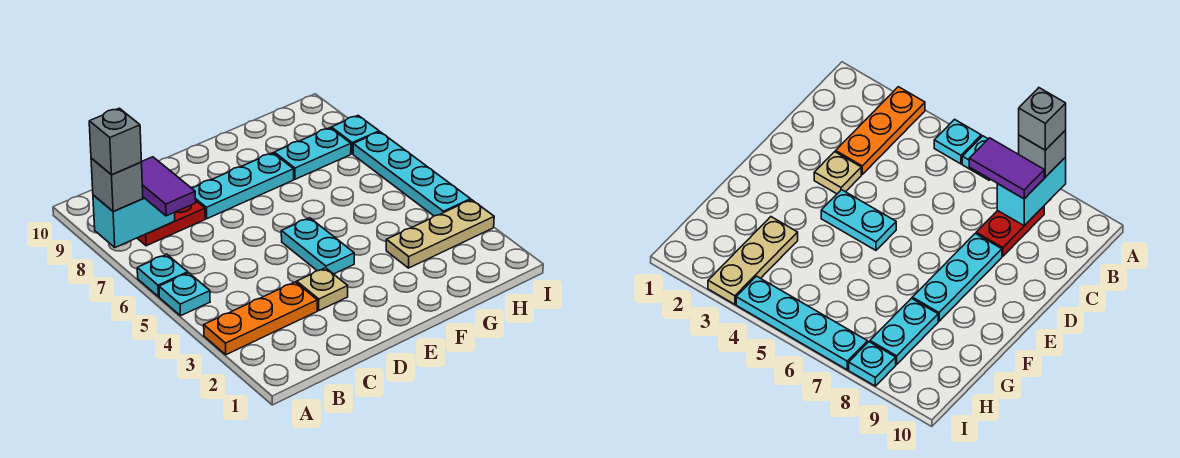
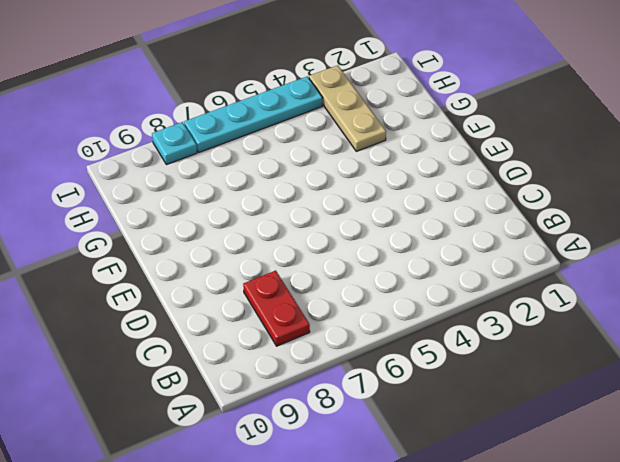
none -> orange plate A3:C3 level 1
none -> cyan plate A5 level 1
none -> cyan plate A6 level 1

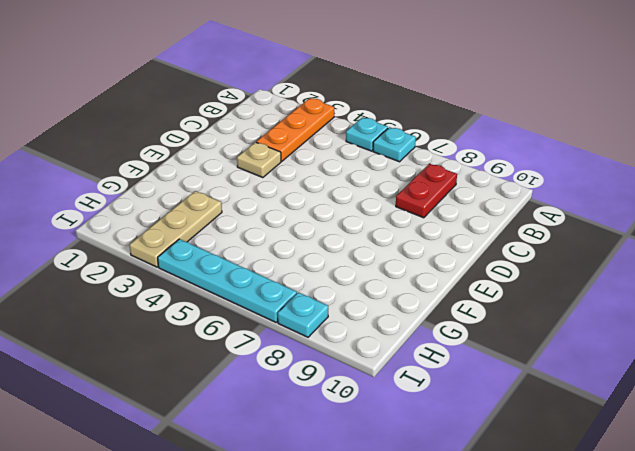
none -> cyan plate D8:F8 level 1
none -> cyan plate E4:E5 level 1
none -> cyan plate G8:H8 level 1

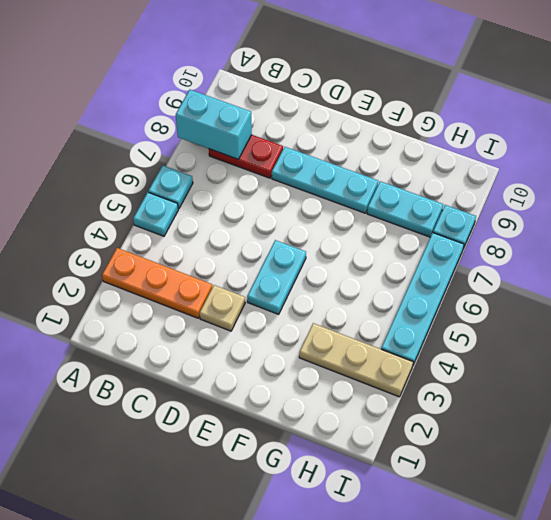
none -> grey brick A8 level 3
none -> purple tile B7:B8 level 3
none -> grey brick A8 level 4

